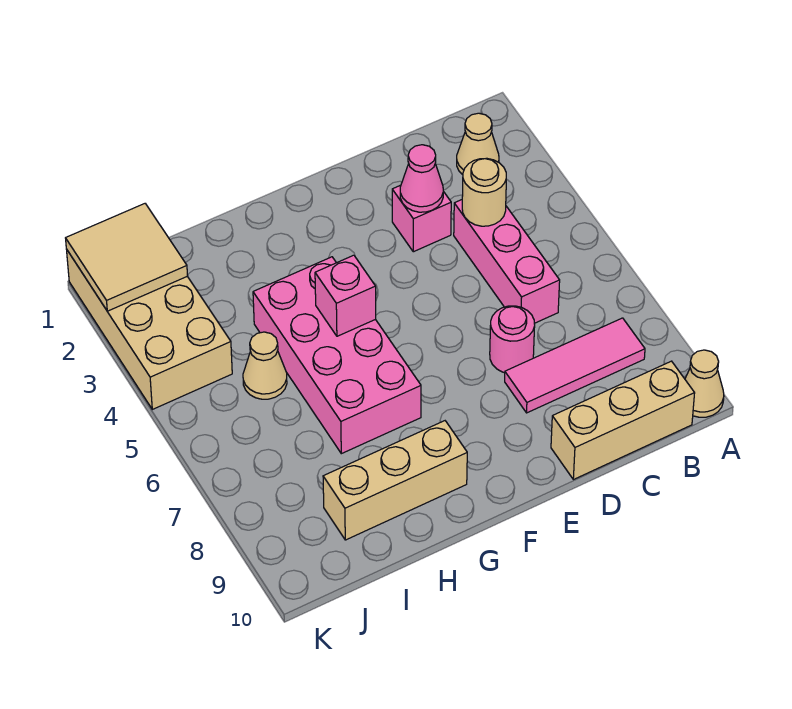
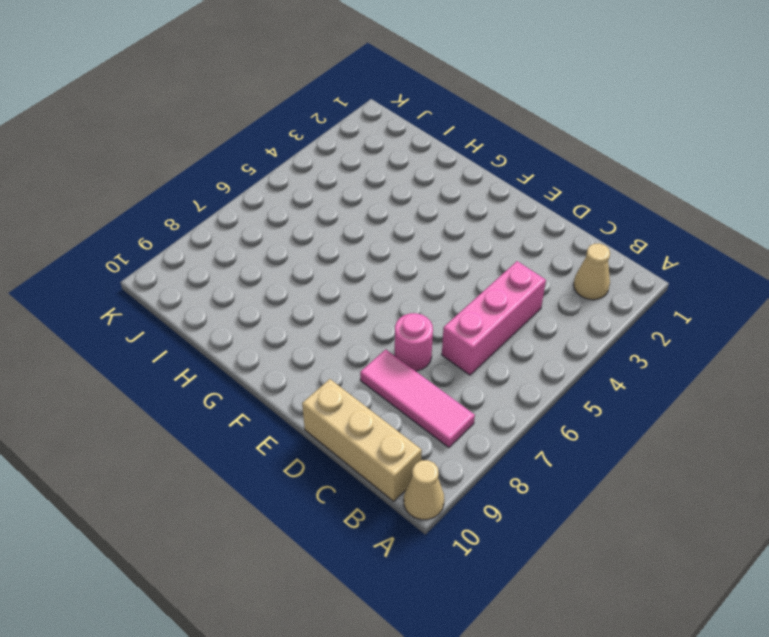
none -> pink brick D3 level 1
none -> pink brick G4:H7 level 1
none -> tan brick G9:I9 level 1

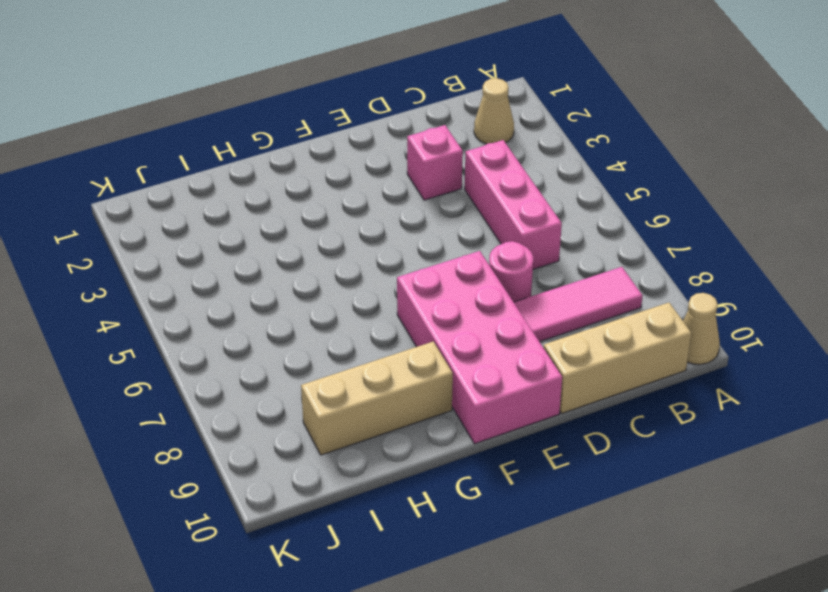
pink brick E7:F10 level 1 -> pink brick G4:H7 level 1
none -> tan cone I5 level 1
none -> tan brick J1:K4 level 1
none -> tan round brick C4 level 2

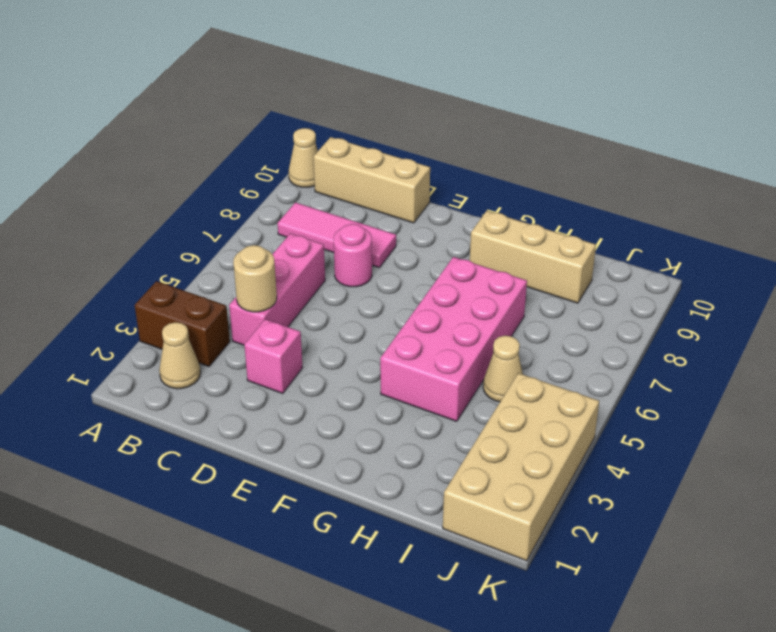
brown brick A3:B3 level 1 -> none
none -> pink cone D3 level 2
none -> pink brick G5 level 2
none -> tan tile J1:K2 level 2

